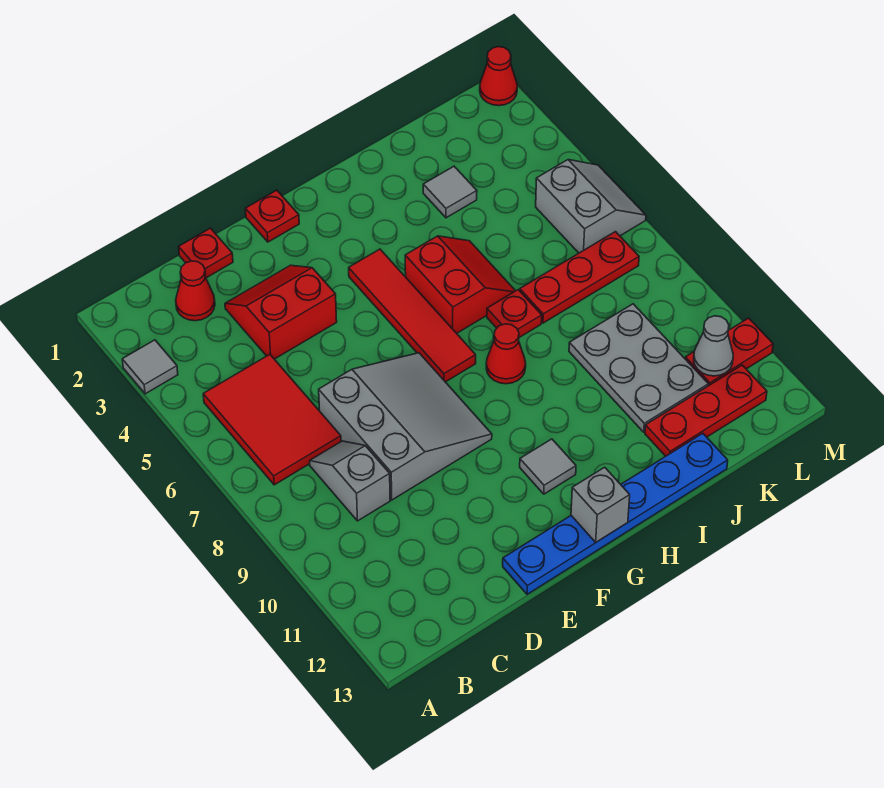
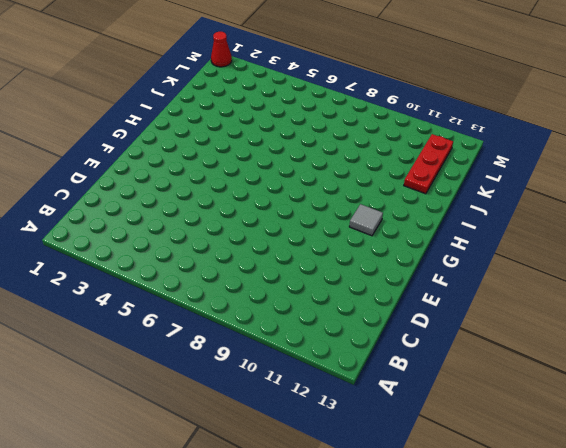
none -> grey tile A3 level 1
none -> red tile B5:C7 level 1
none -> red cone C2 level 1

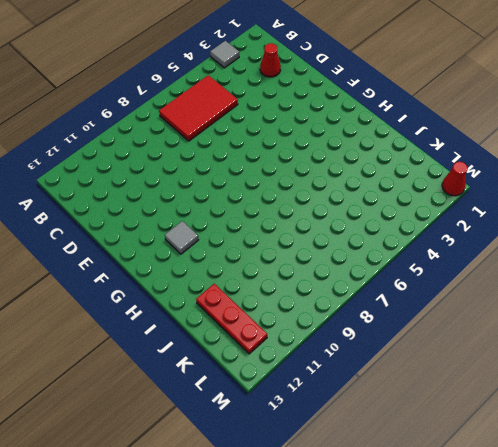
none -> grey slope C8:C9 level 1 top 9
none -> red plate D1 level 1
none -> red slope D3:E4 level 1 top 4

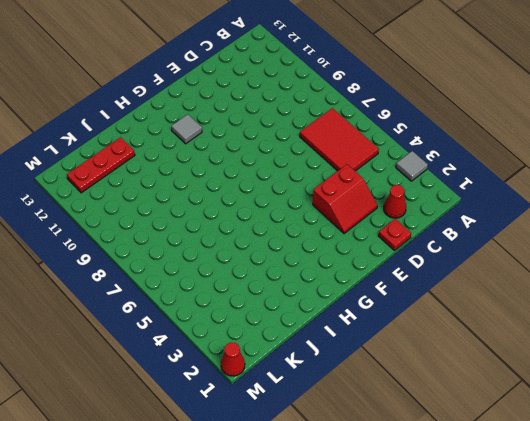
none -> grey slope C8:C9 level 1 top 9
none -> grey slope D7:F9 level 1 top D
none -> blue plate E13:J13 level 1

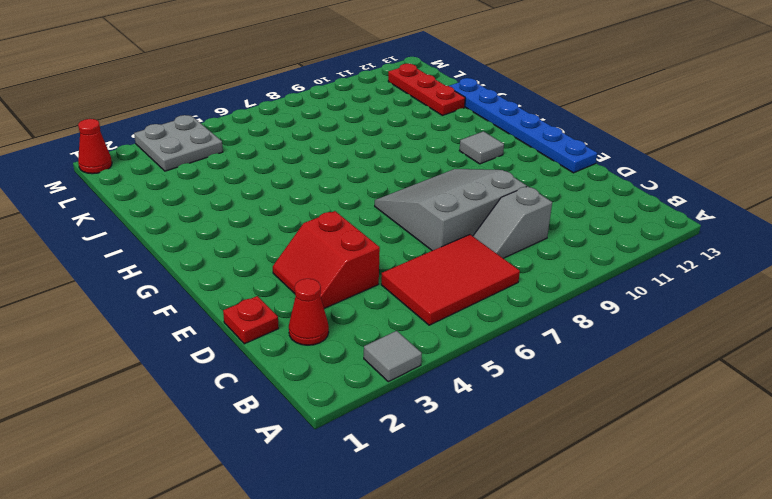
grey plate L3:M4 level 1 -> none
none -> red plate F1 level 1
none -> red tile G4:G7 level 1
none -> red slope H5:I6 level 1 top H

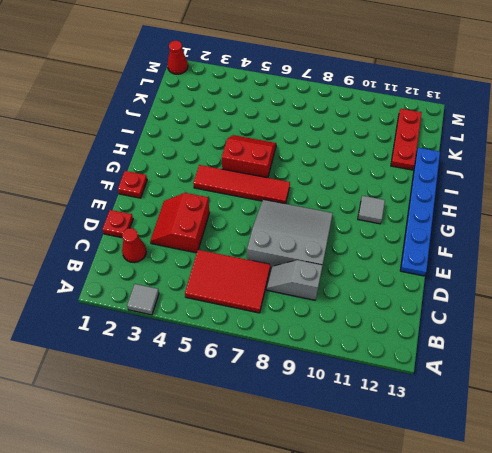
none -> red cone H8 level 1
none -> red plate I7 level 1
none -> grey tile J3 level 1

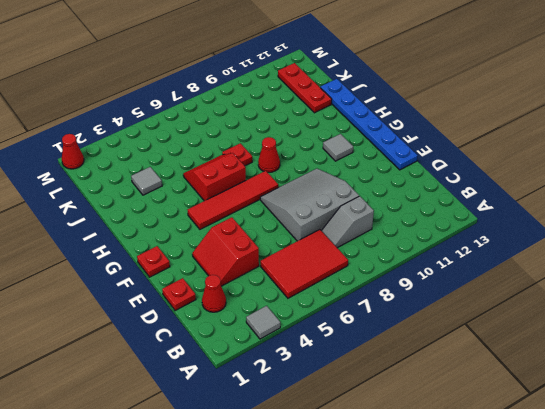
none -> red plate J7:L7 level 1
none -> grey plate J9:K11 level 1
none -> grey slope L5:M6 level 1 top L

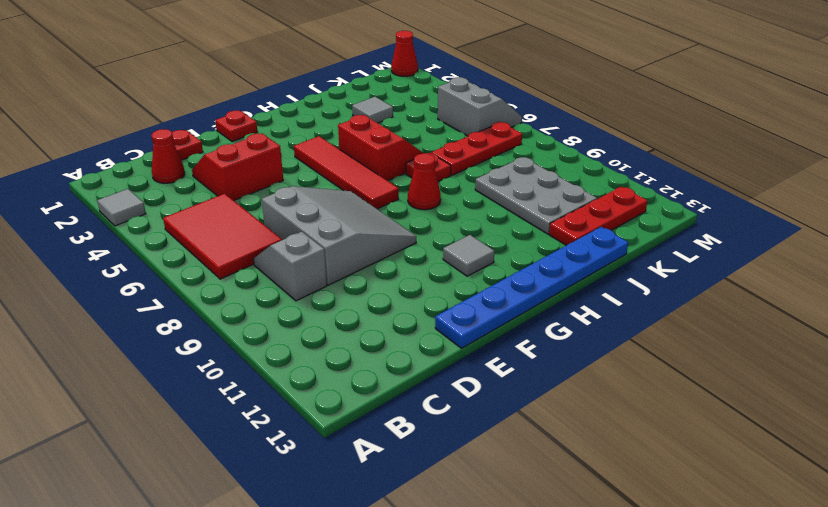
none -> red plate L11:M11 level 1
none -> grey brick G13 level 2
none -> grey cone L11 level 2

